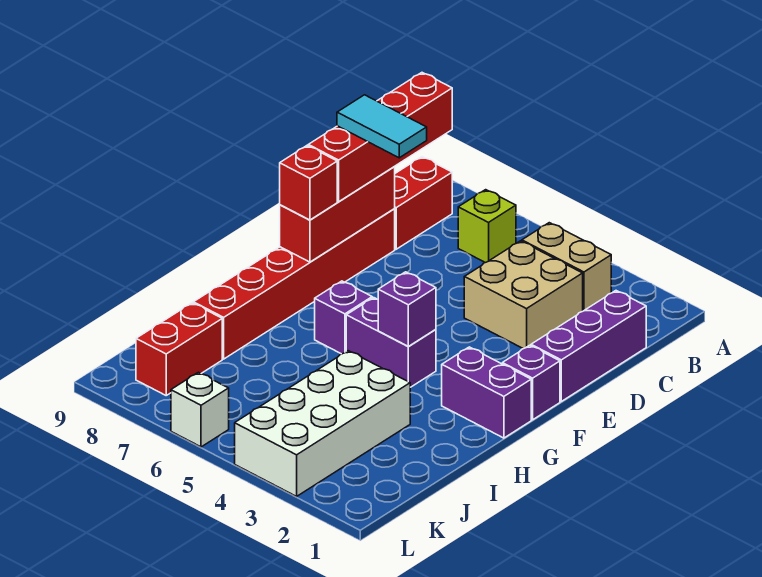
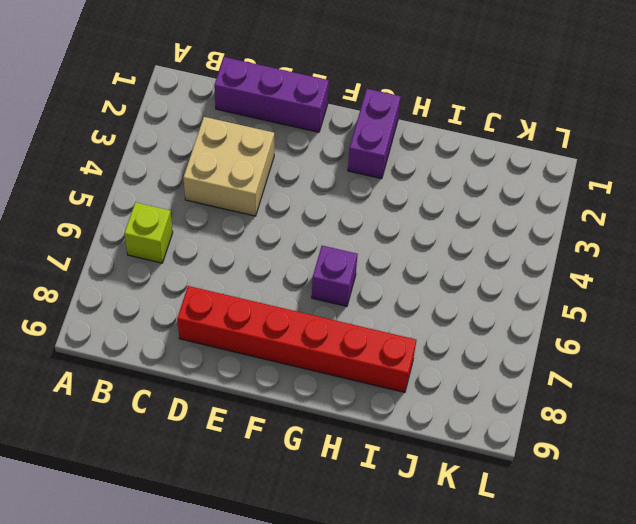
none -> tan brick B3:B4 level 1
none -> red brick B8:C8 level 1
none -> purple brick F1 level 1

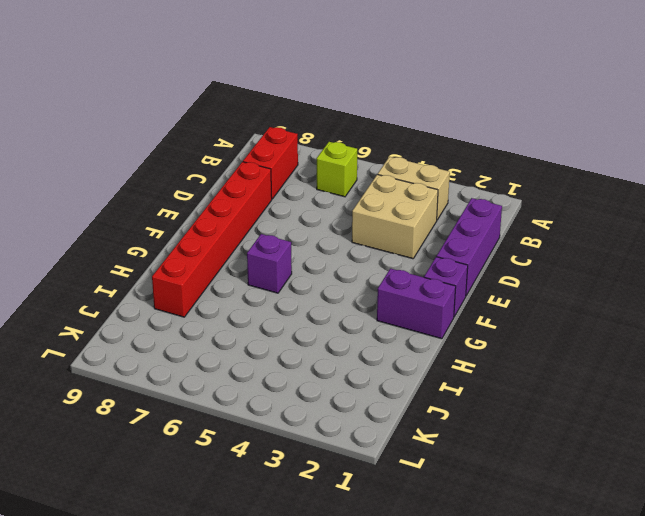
none -> purple brick G4:G5 level 1
none -> white brick I3:L4 level 1
none -> red brick J8:K8 level 1

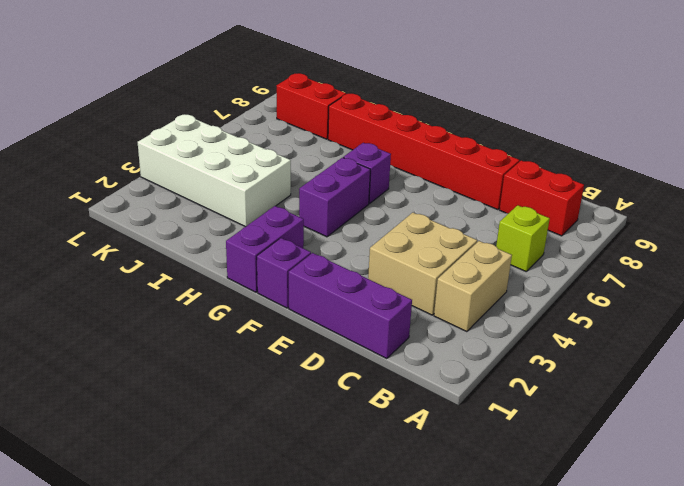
none -> white brick L6 level 1
none -> red brick D8:F8 level 2
none -> purple brick G4 level 2

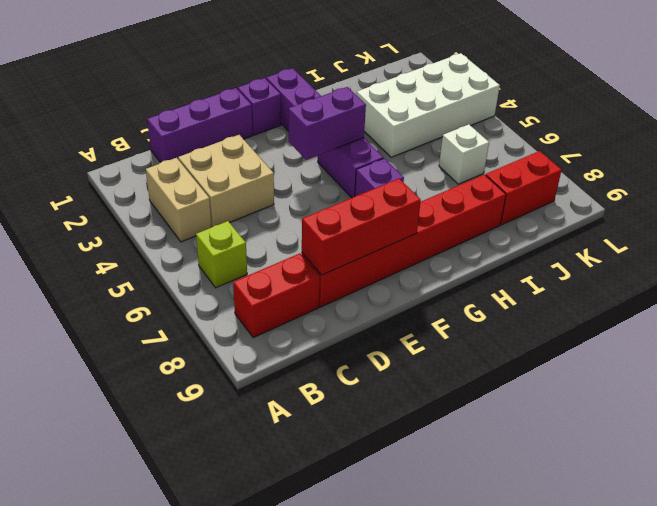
purple brick F4:G4 level 2 -> purple brick G4 level 2
white brick J6 level 1 -> white brick L6 level 1
none -> red brick B8:E8 level 3
none -> red brick F8 level 3
none -> cyan tile D7:D8 level 4

